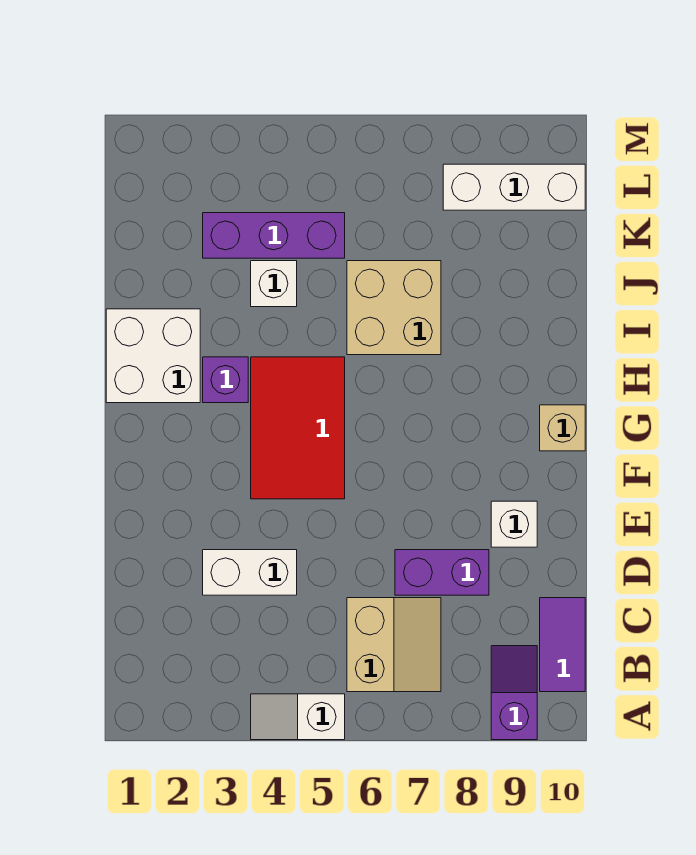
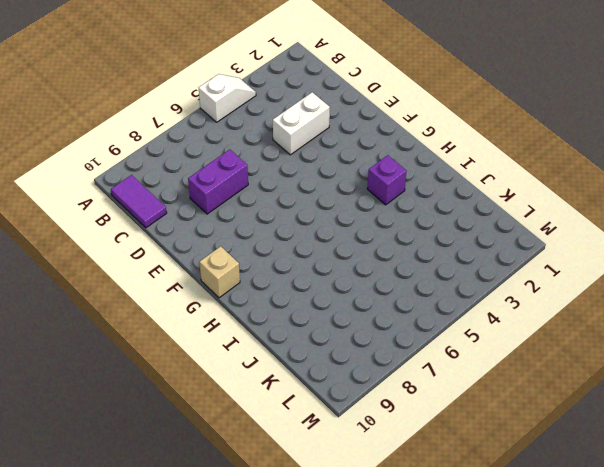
none -> purple slope A9:B9 level 1 top A
none -> tan slope B6:C7 level 1 top 6
none -> white brick E9 level 1

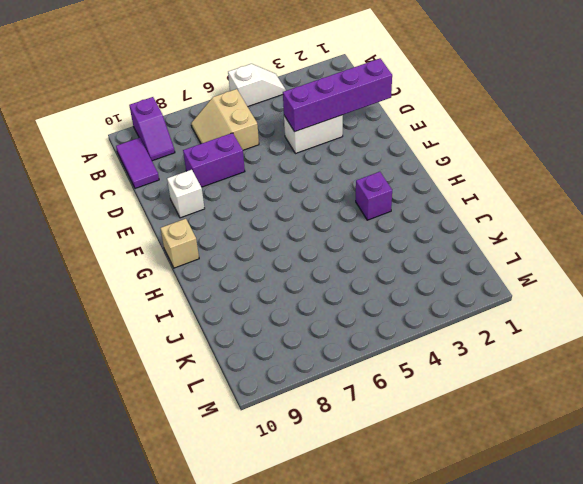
purple brick D1:D4 level 2 -> none
none -> red tile F4:H5 level 1
none -> white brick H1:I2 level 1
none -> tan brick I6:J7 level 1

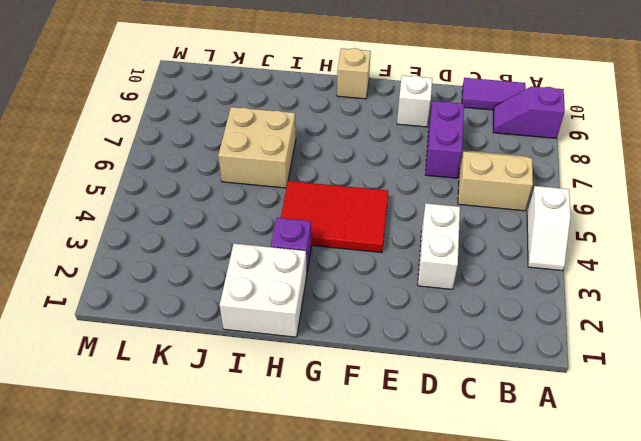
none -> white brick J4 level 1
none -> purple brick K3:K5 level 1
none -> white brick L8:L10 level 1

